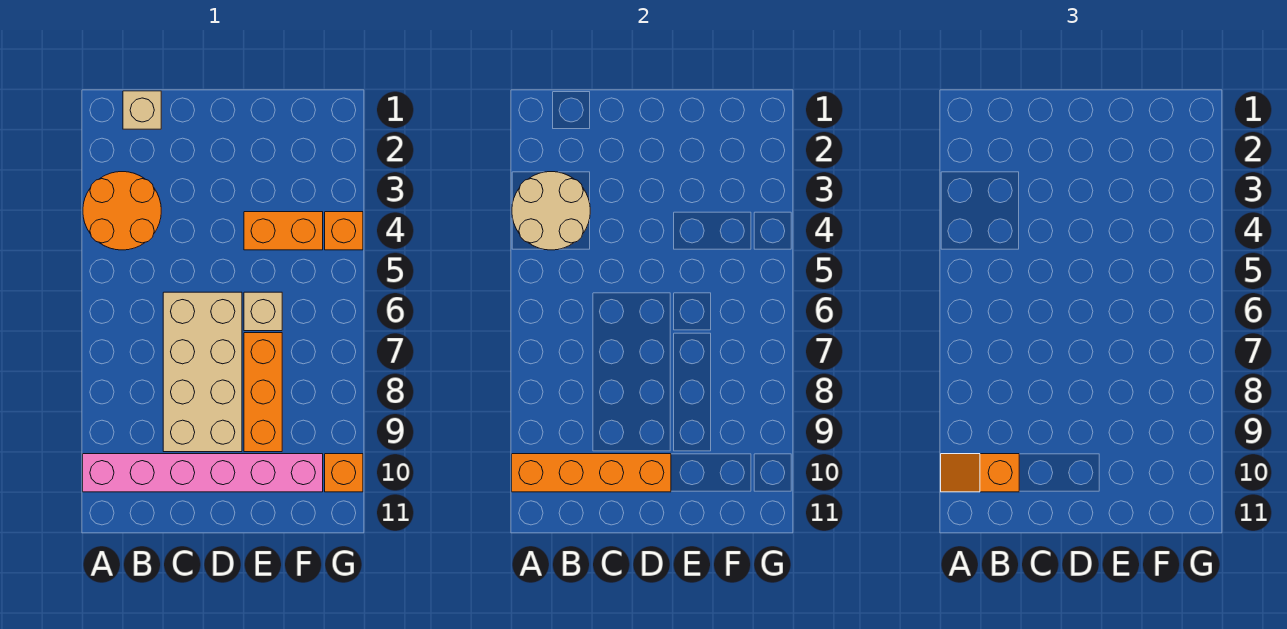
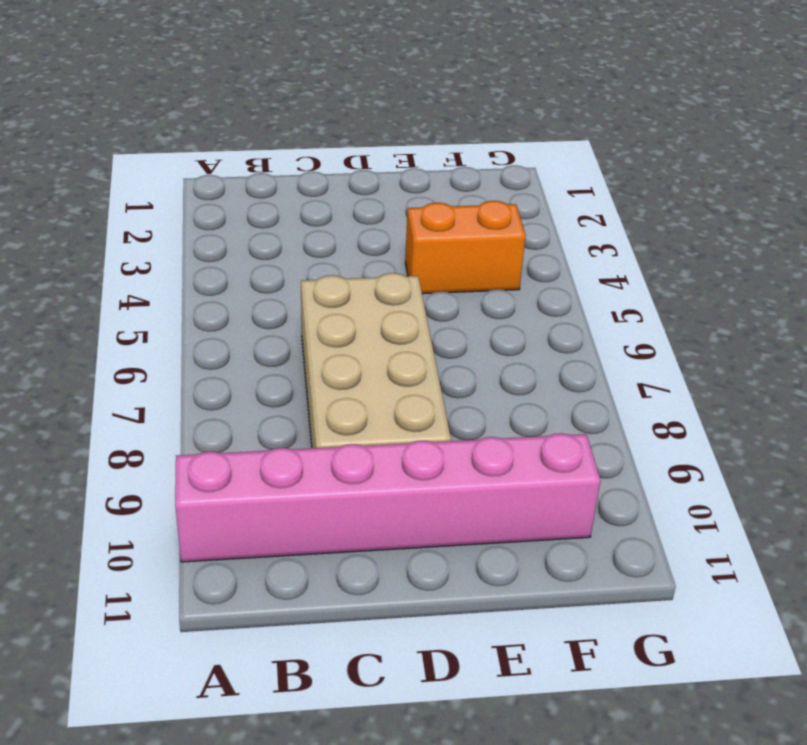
none -> orange round brick A3:B4 level 1
none -> tan brick B1 level 1
none -> tan brick E6 level 1

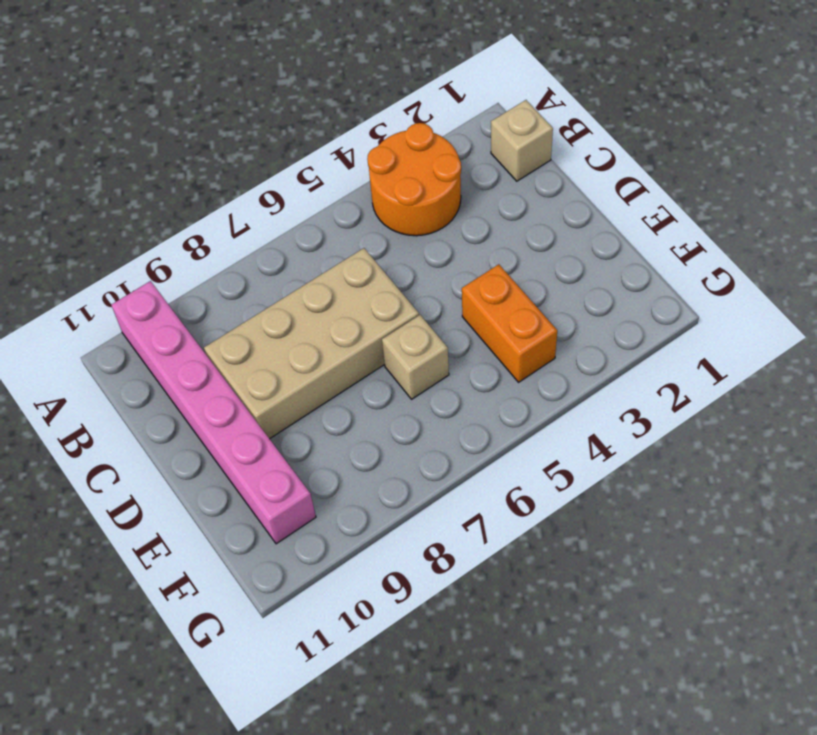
none -> orange brick E7:E9 level 1
none -> orange brick G4 level 1
none -> orange brick G10 level 1

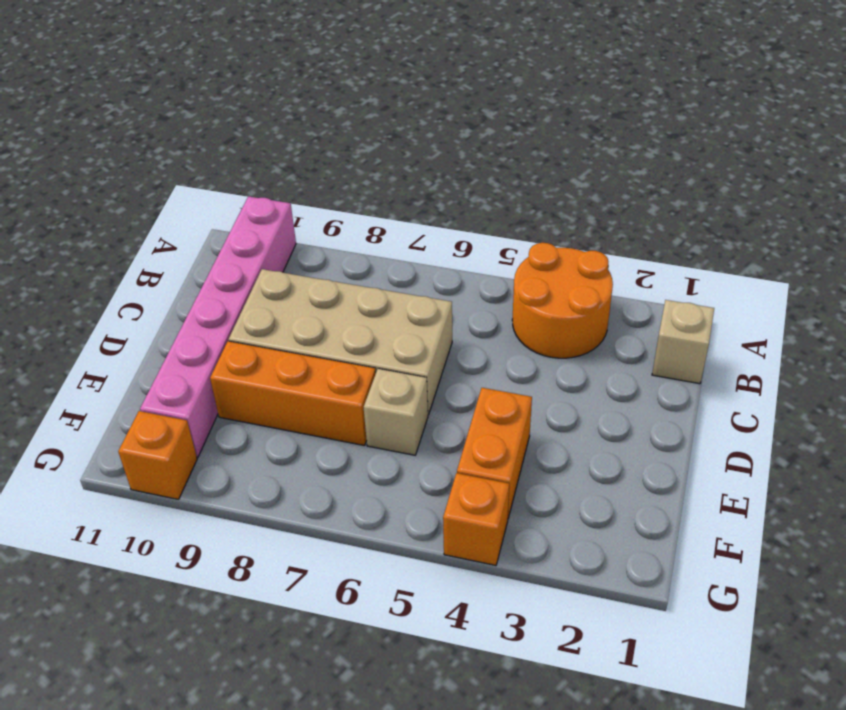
none -> tan round brick A3:B4 level 2
none -> orange brick A10:D10 level 2
none -> orange slope A10:B10 level 3 top B

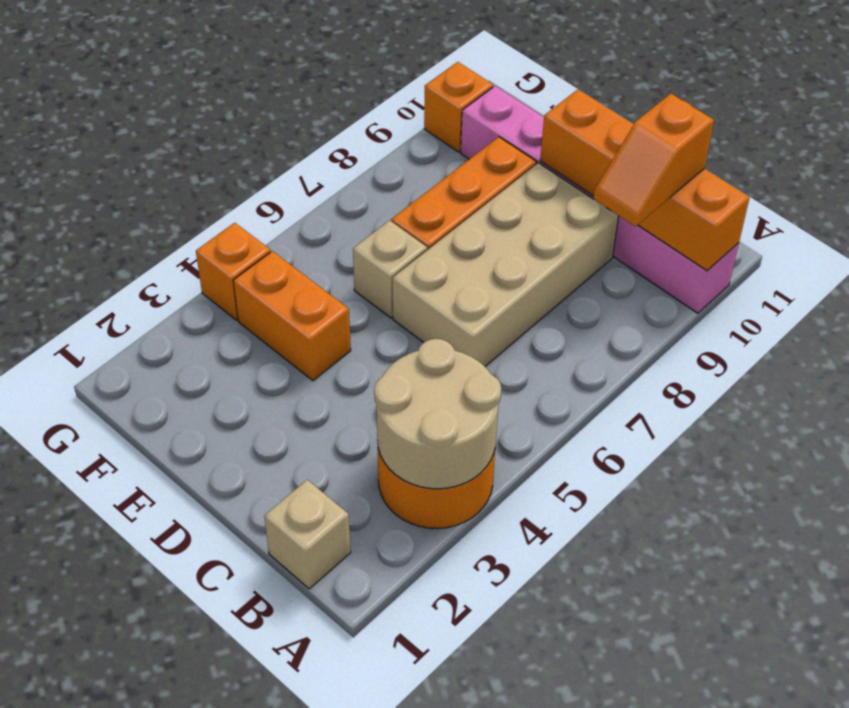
orange slope B9:B10 level 3 top 10 -> orange slope A10:B10 level 3 top B

